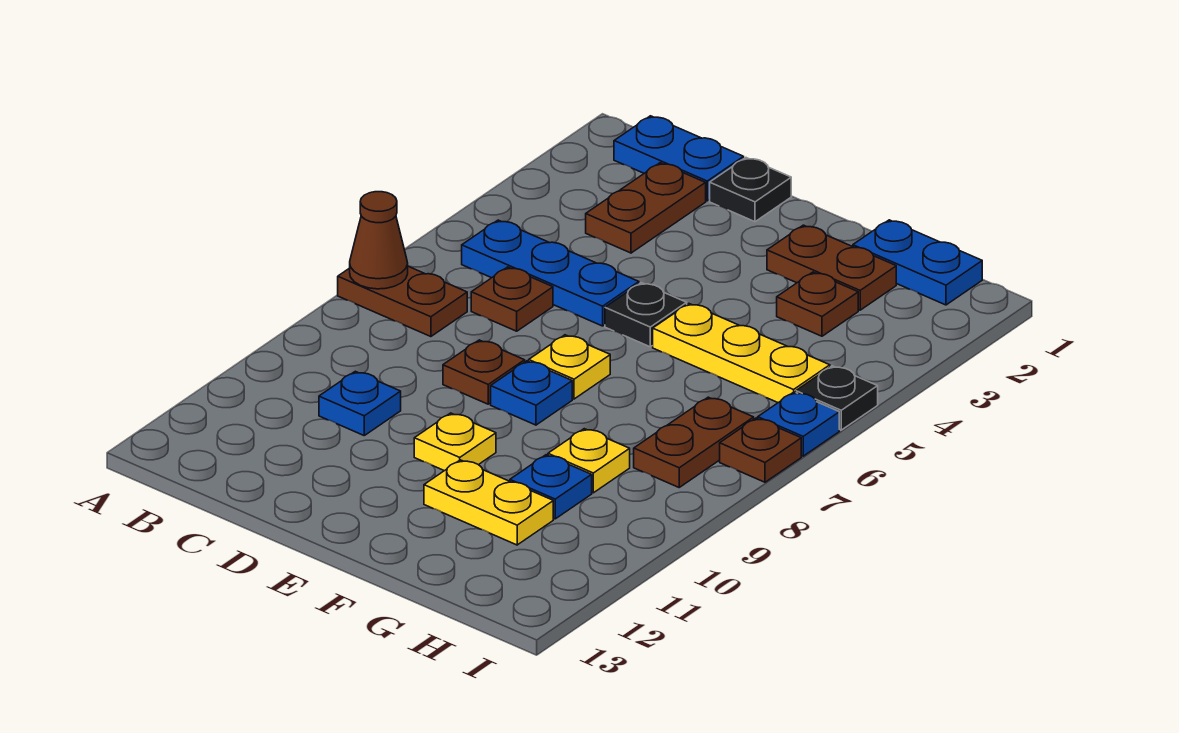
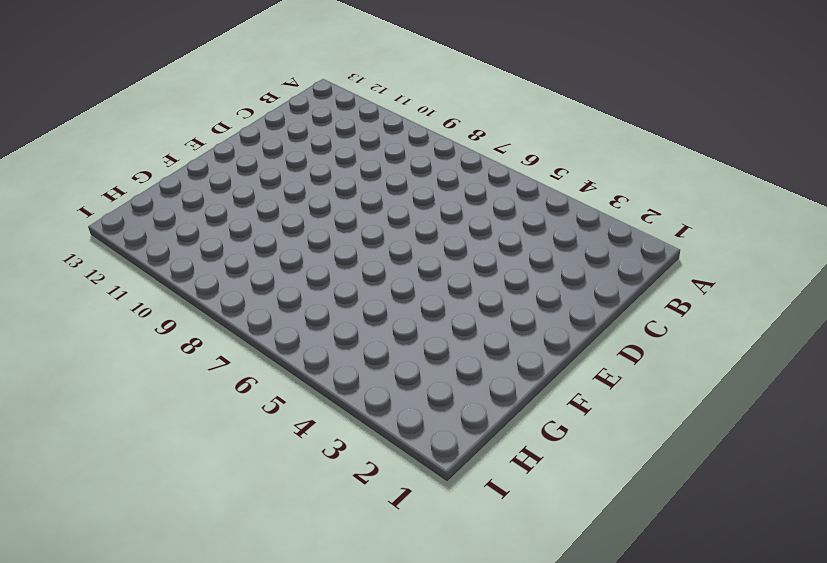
none -> brown plate A7:B7 level 1
none -> blue plate B1:C1 level 1
none -> blue plate B5:D5 level 1

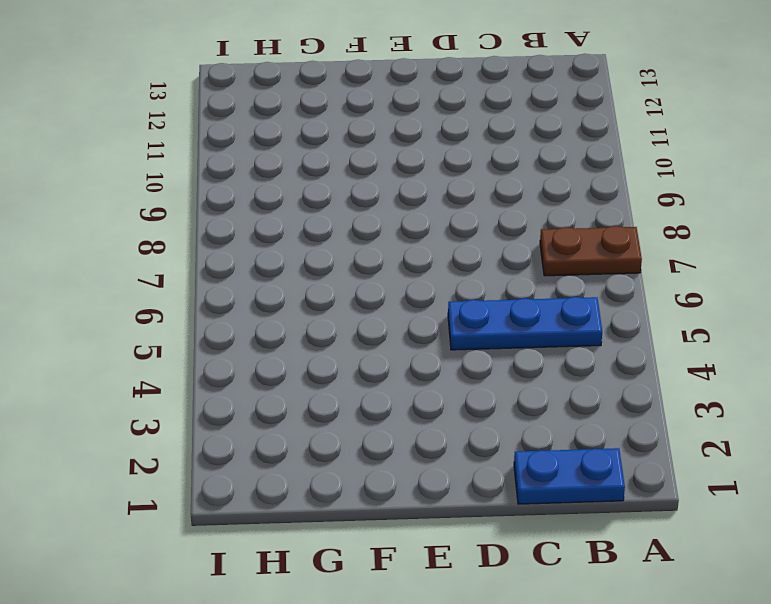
none -> brown plate C2:C3 level 1
none -> brown plate C6 level 1
none -> blue plate C10 level 1

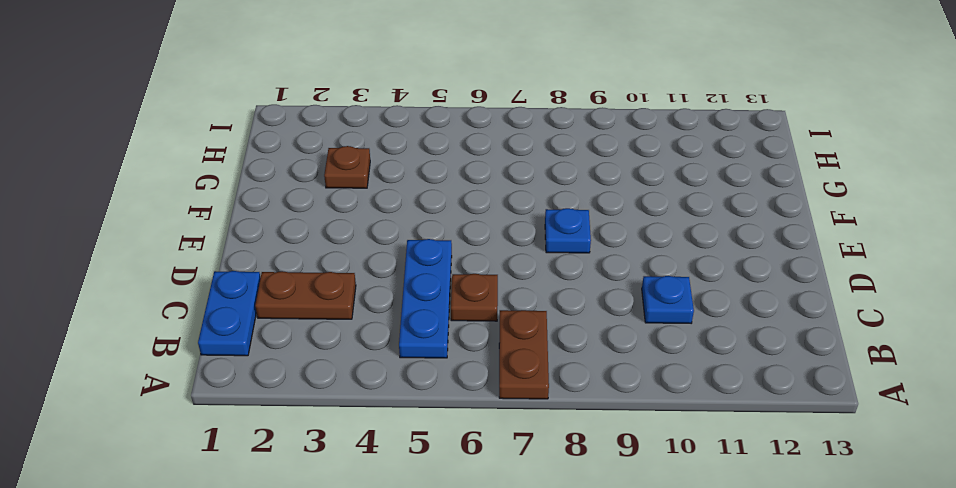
none -> black plate D1 level 1
none -> brown plate D8 level 1
none -> black plate E5 level 1

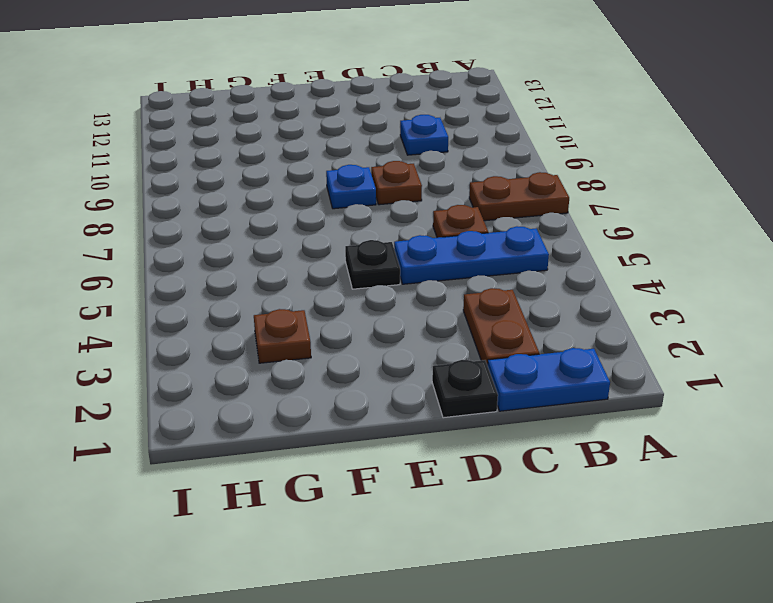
none -> yellow plate E7 level 1
none -> yellow plate E10 level 1
none -> brown plate F2:G2 level 1

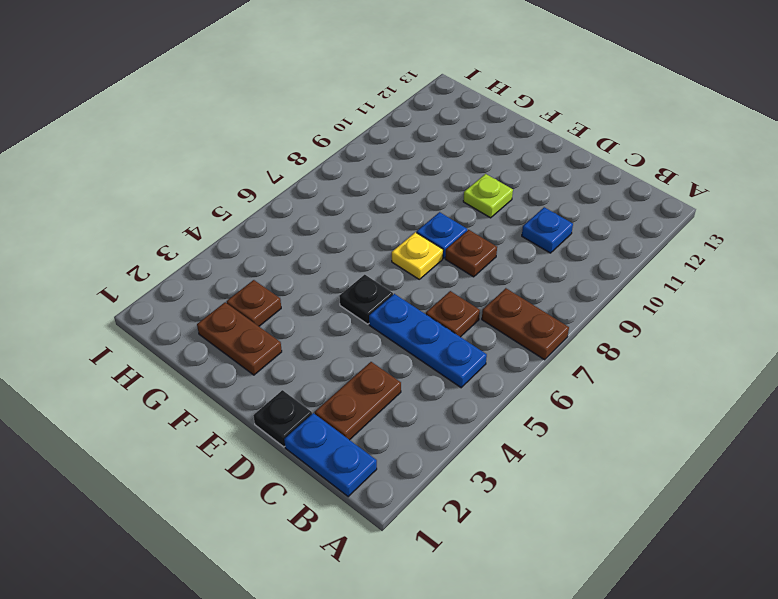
lime plate E10 level 1 -> yellow plate E10 level 1
none -> yellow plate F5:H5 level 1
none -> yellow plate F11:G11 level 1
none -> blue plate G1:H1 level 1

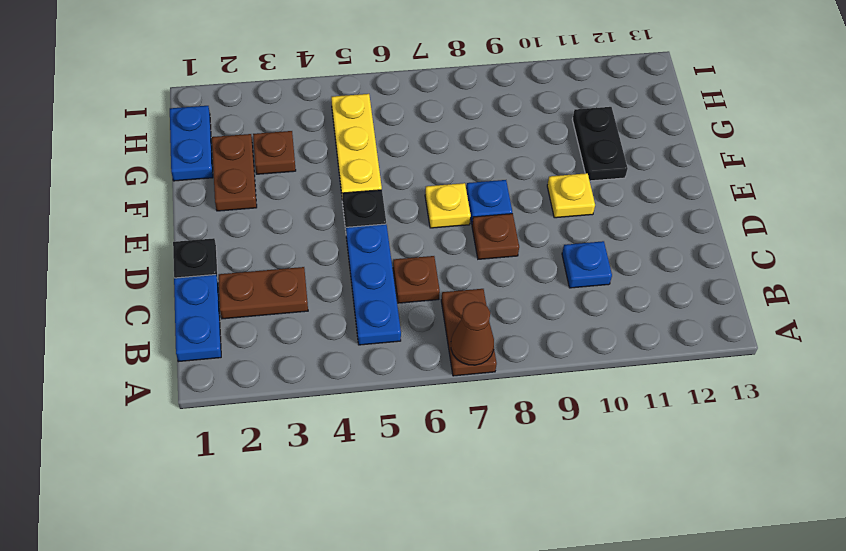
black plate F11:G11 level 1 -> yellow plate F11:G11 level 1
none -> yellow plate G9 level 1
none -> blue plate G10 level 1
none -> brown plate H7:H8 level 1

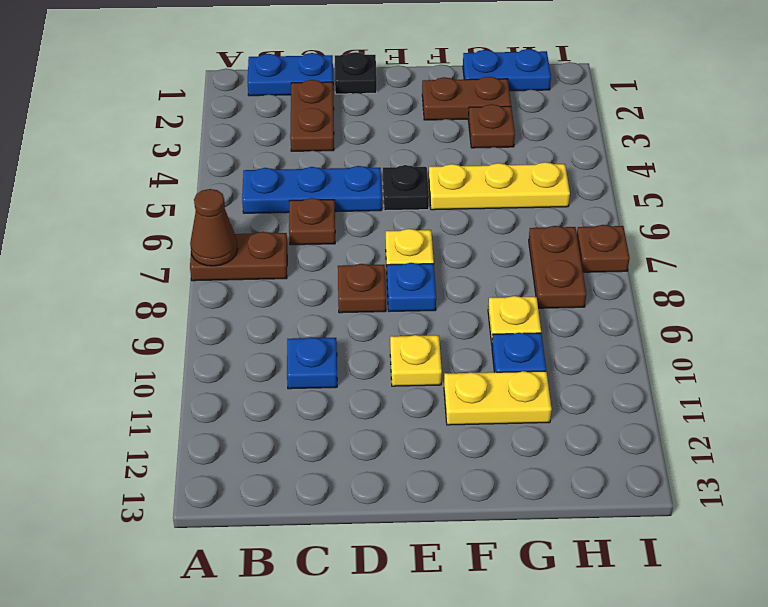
none -> black plate I5 level 1
none -> blue plate I6 level 1

